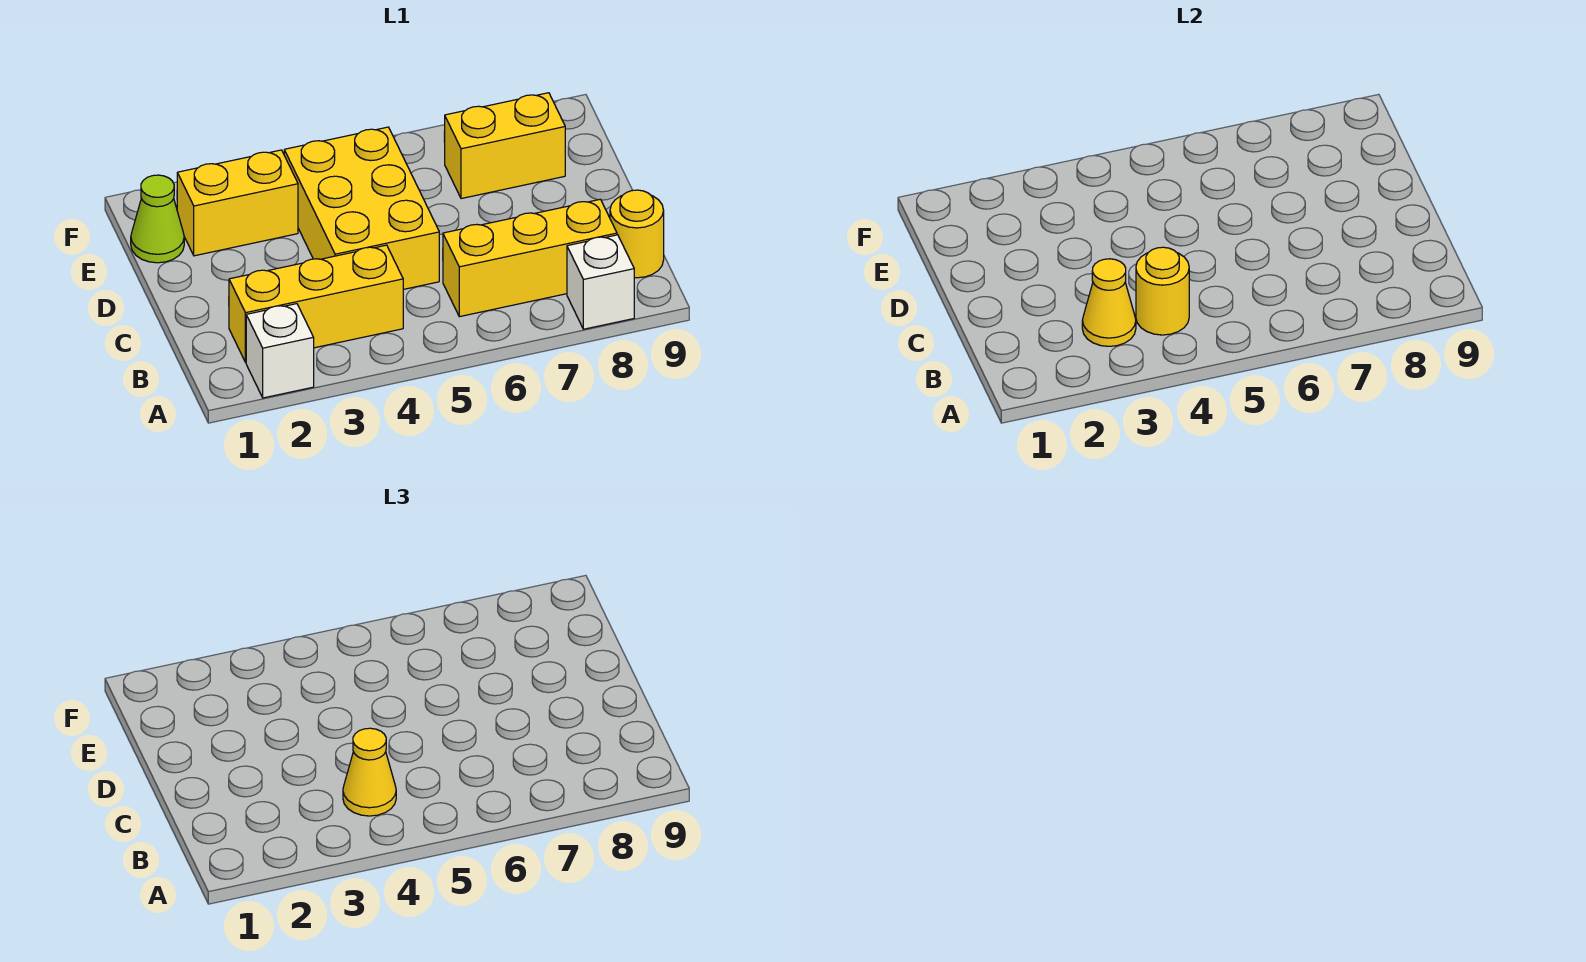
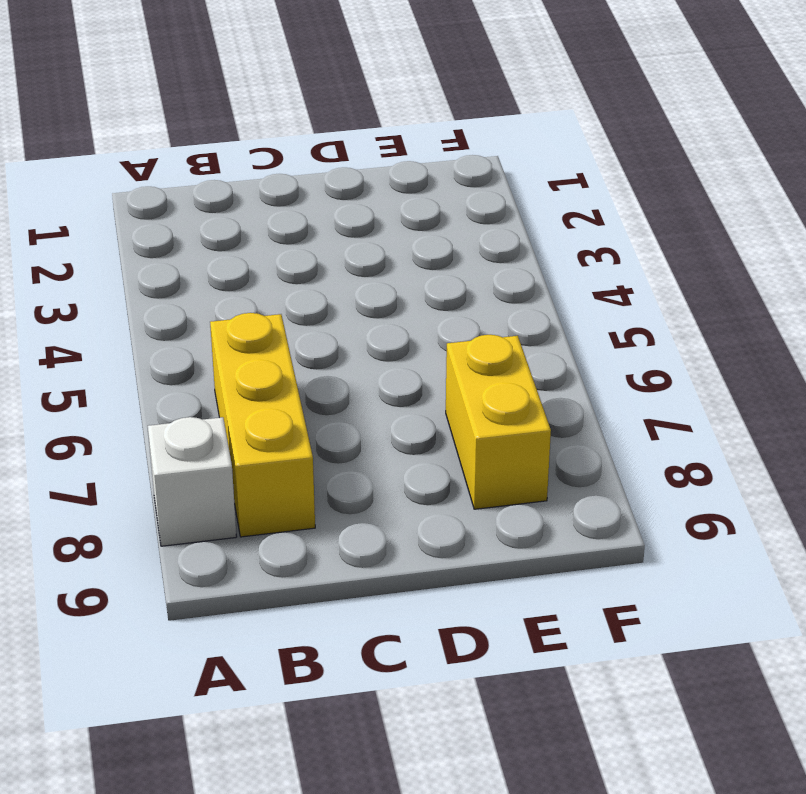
none -> white brick A2 level 1
none -> yellow brick B2:B4 level 1
none -> yellow round brick B9 level 1

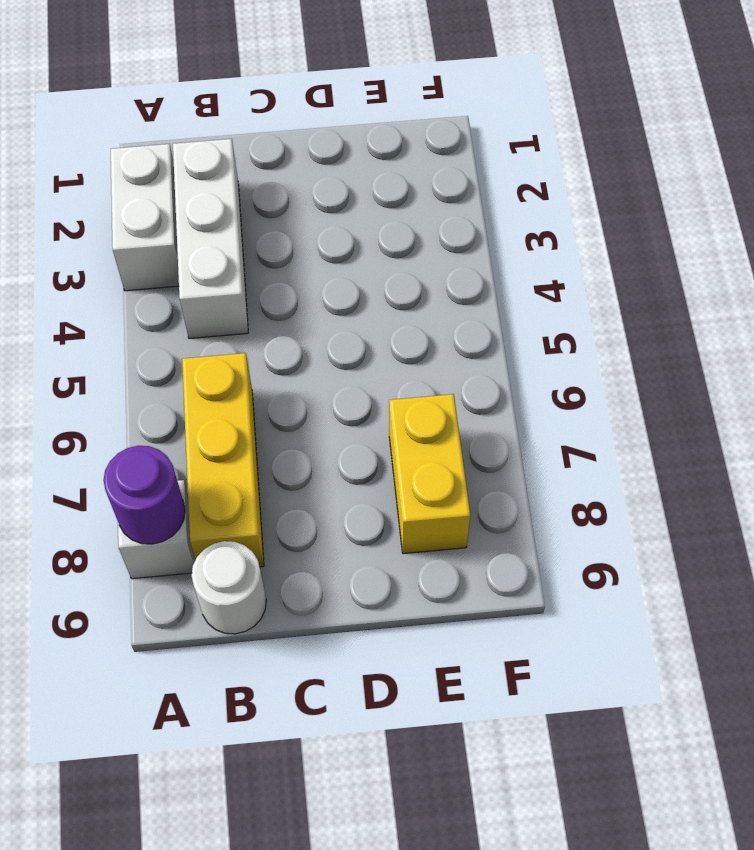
white brick A2:A3 level 1 -> white brick A2 level 1
purple round brick A8 level 2 -> none
white brick B2:B4 level 1 -> yellow brick B2:B4 level 1
white round brick B9 level 1 -> yellow round brick B9 level 1
none -> yellow brick C4:E5 level 1
none -> lime cone E1 level 1
none -> yellow brick E2:E3 level 1

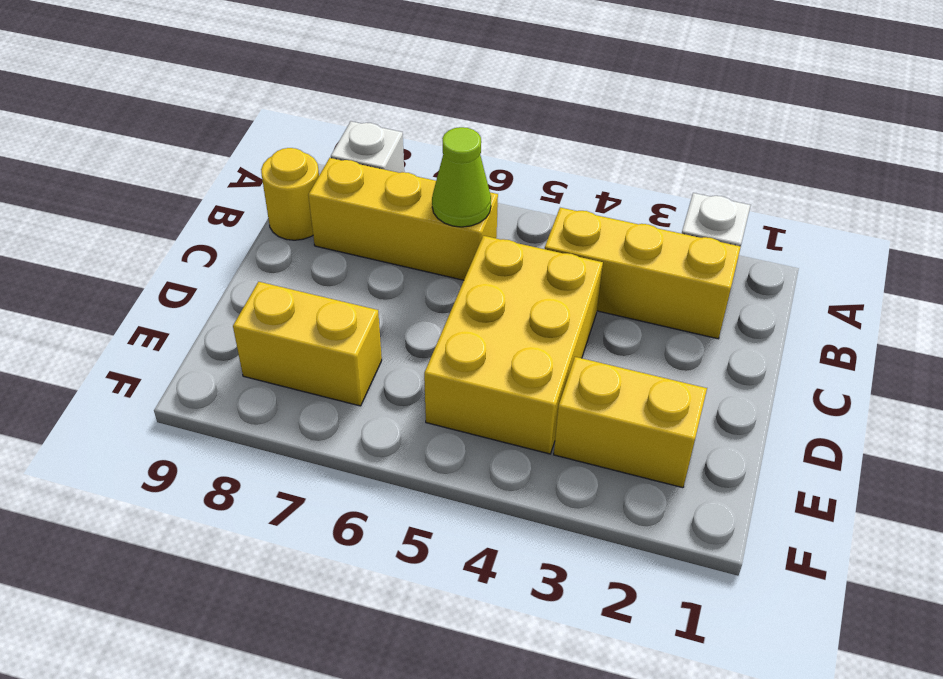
lime cone B6 level 2 -> lime cone E1 level 1
none -> yellow cone B3 level 2
none -> yellow round brick B4 level 2
none -> yellow cone B4 level 3

